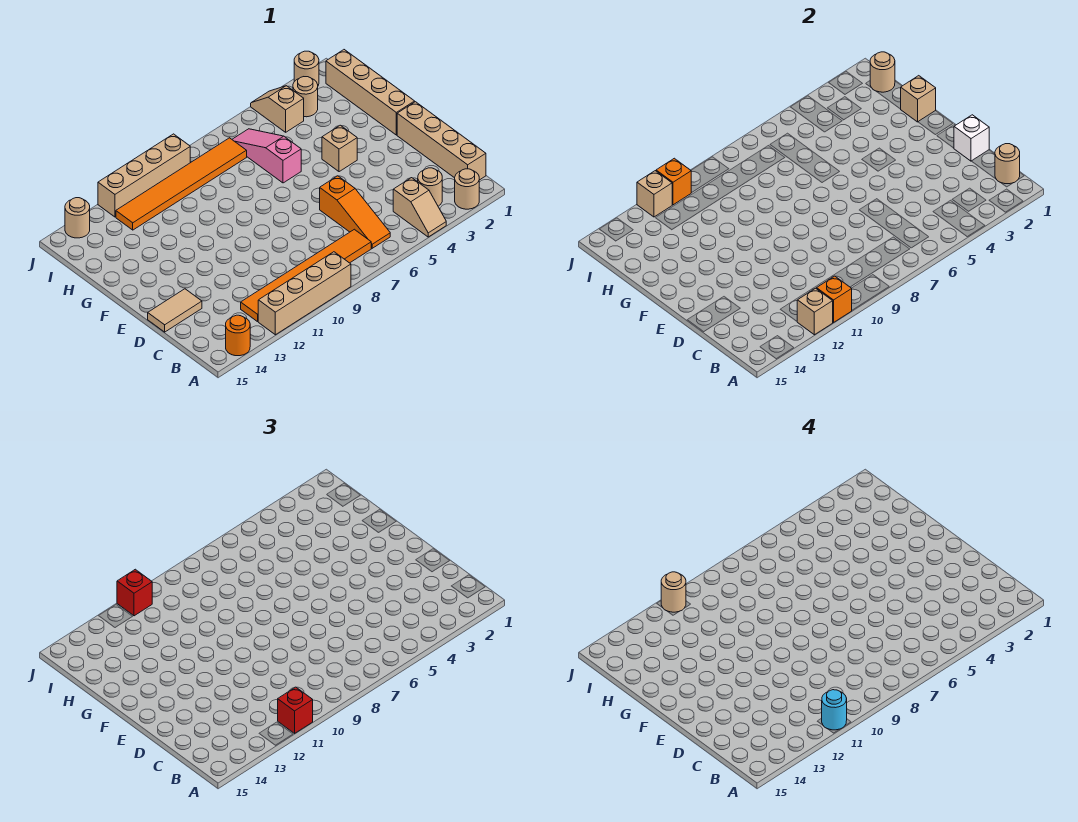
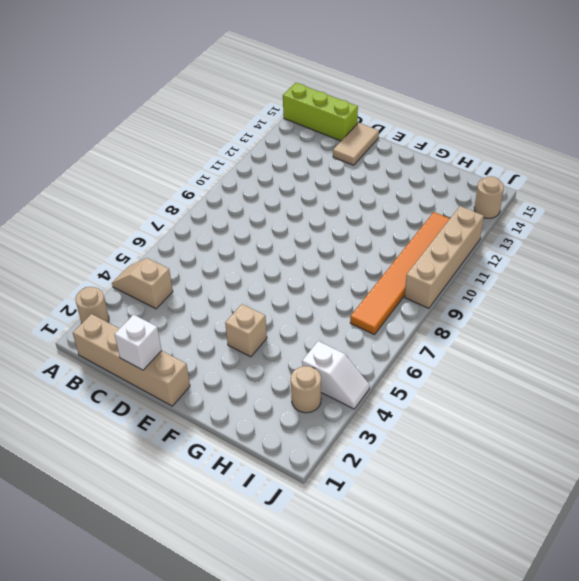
lime brick A15:C15 level 1 -> none
white slope I4:J4 level 1 top I -> tan slope I4:J4 level 1 top I
none -> tan brick A9:A12 level 1
none -> orange round brick A14 level 1
none -> tan round brick B3 level 1
none -> orange slope B6:D6 level 1 top D

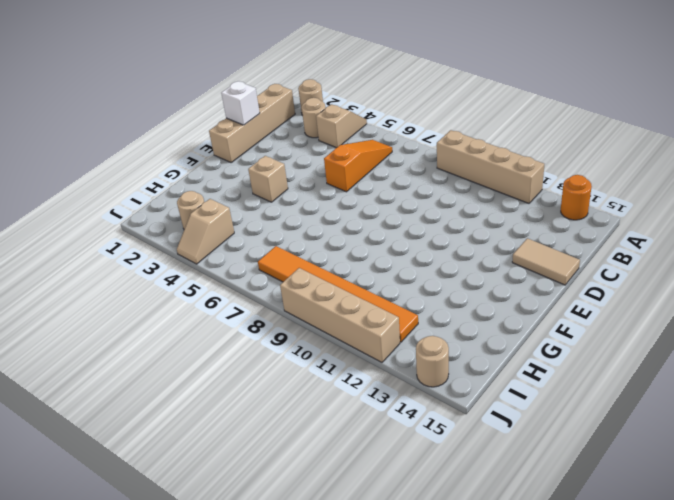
none -> orange tile B7:B12 level 1
none -> tan brick F1:I1 level 1
none -> pink slope G6:I6 level 1 top G
none -> tan round brick J2 level 1

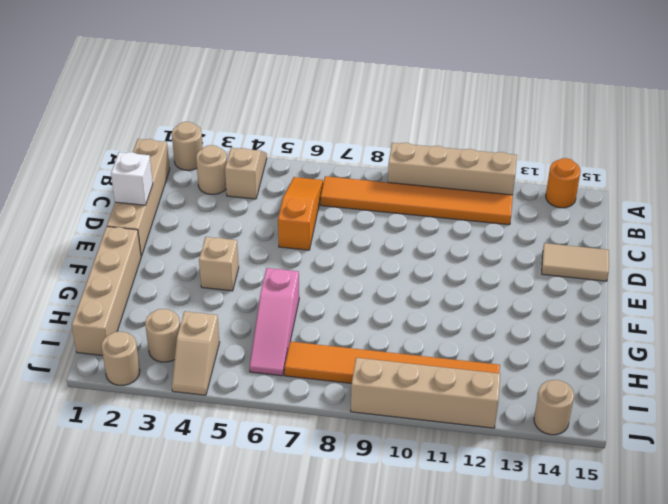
none -> orange brick A11 level 2
none -> tan brick A12 level 2
none -> tan round brick B1 level 2
none -> tan brick G1 level 2

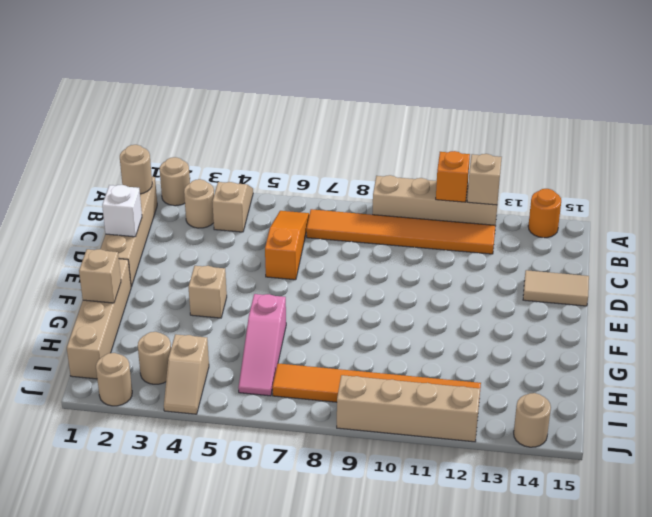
none -> tan round brick I1 level 2
none -> orange brick J11 level 2
none -> tan brick J12 level 2
none -> red brick A11 level 3

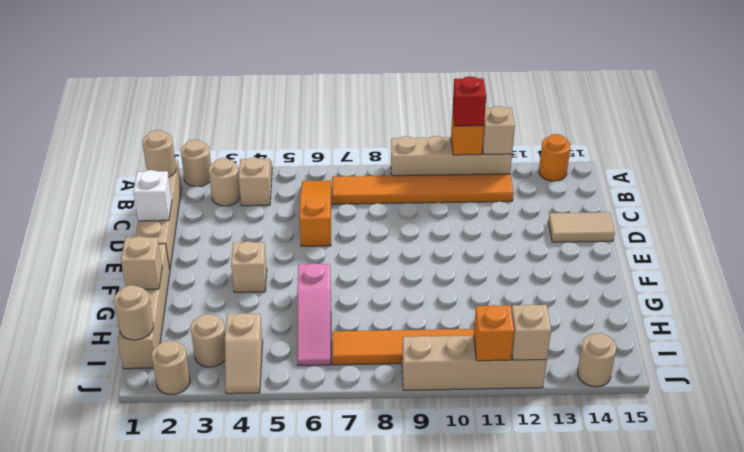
none -> red brick J11 level 3
none -> cyan round brick A11 level 4
none -> tan round brick J11 level 4

